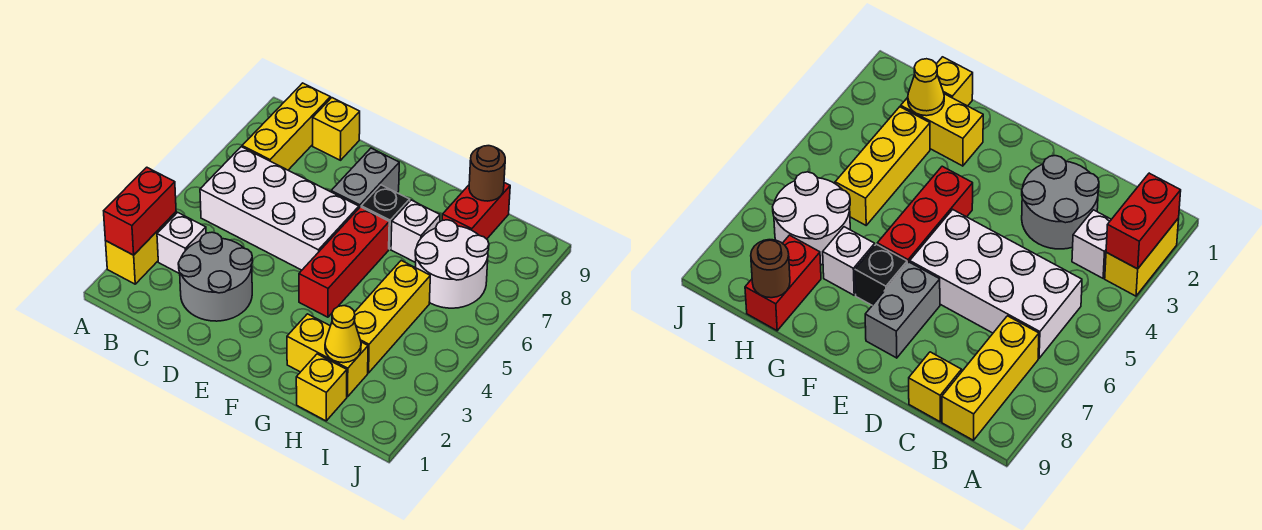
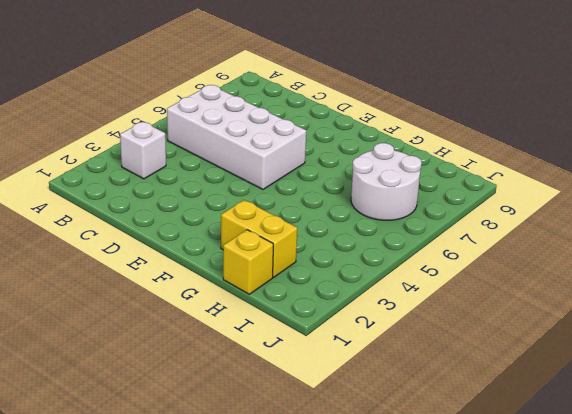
none -> yellow brick A2:A3 level 1
none -> yellow brick B7:B9 level 1
none -> grey round brick C2:D3 level 1

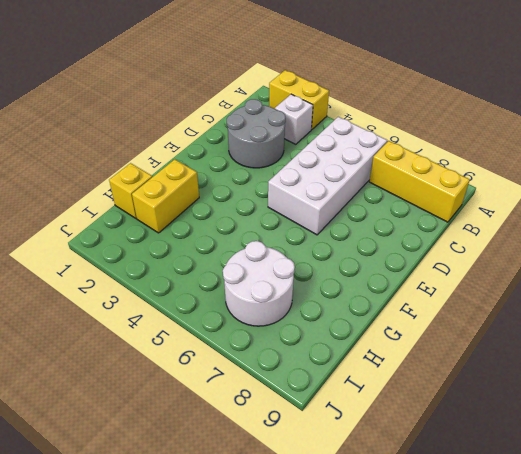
none -> yellow brick C9 level 1
none -> grey brick E7:E8 level 1
none -> red brick F4:F6 level 1

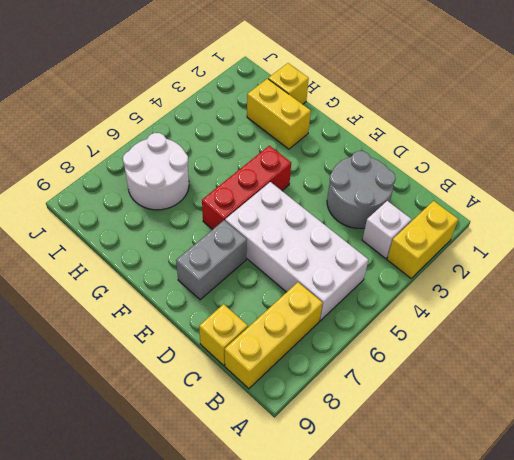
none -> black brick F7 level 1
none -> white brick G7 level 1
none -> yellow brick H3:H5 level 1

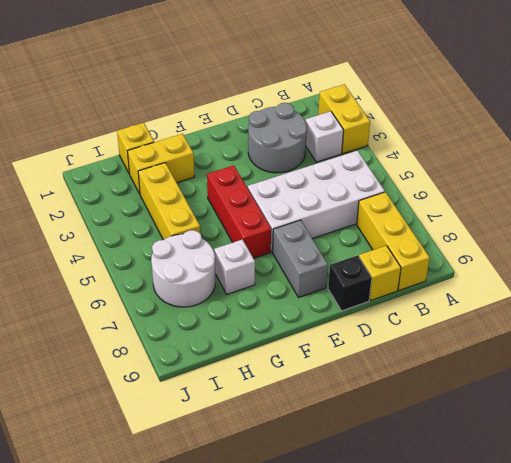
black brick D9 level 1 -> black brick F7 level 1
none -> red brick H8:H9 level 1
none -> red brick A2:A3 level 2
none -> yellow cone H2 level 2

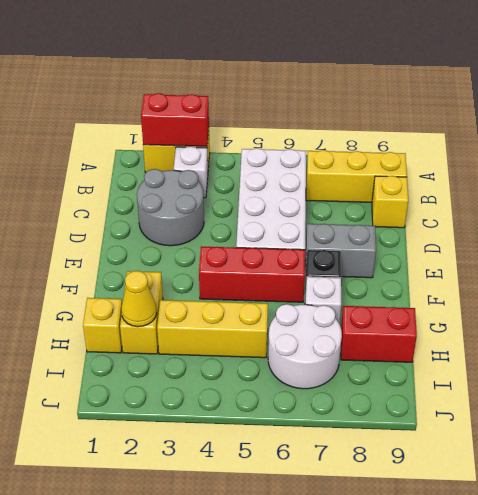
none -> brown round brick H9 level 2

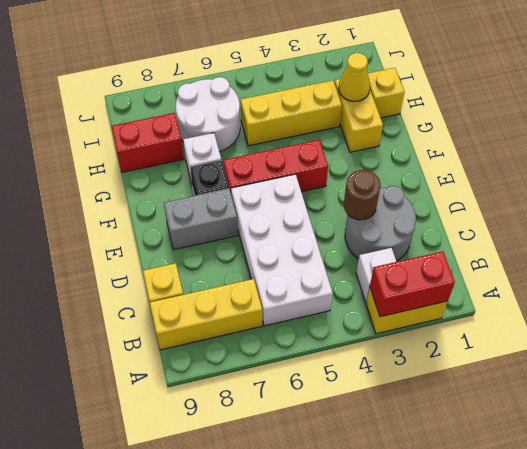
brown round brick D3 level 2 -> brown round brick H9 level 2

